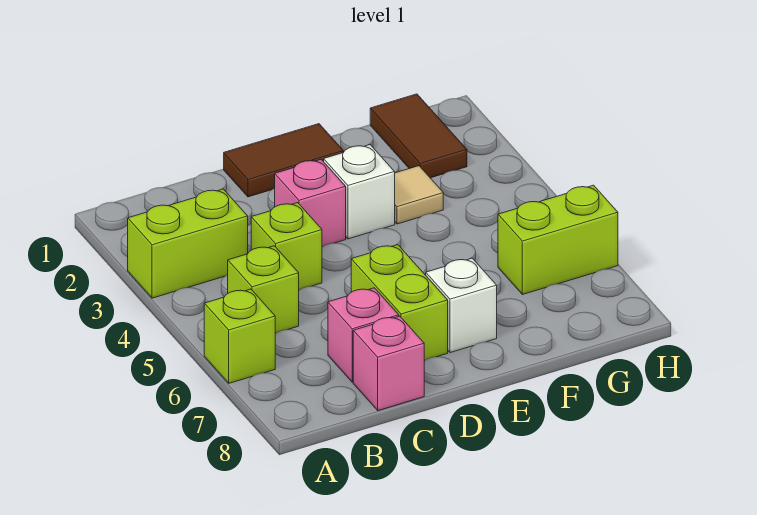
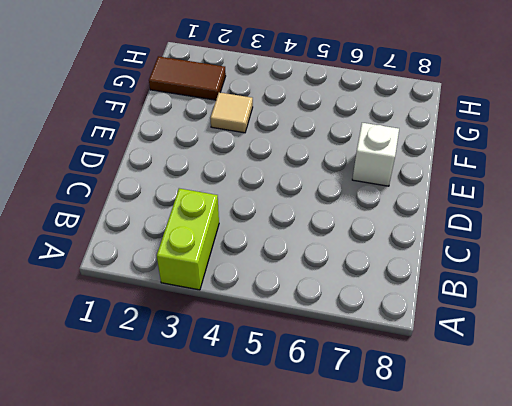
none -> lime brick A6 level 1
none -> lime brick B5 level 1
none -> lime brick C4 level 1

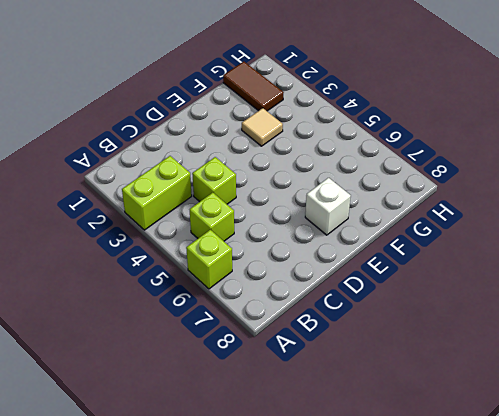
none -> pink brick C7 level 1
none -> pink brick C8 level 1
none -> brown tile D1:E1 level 1

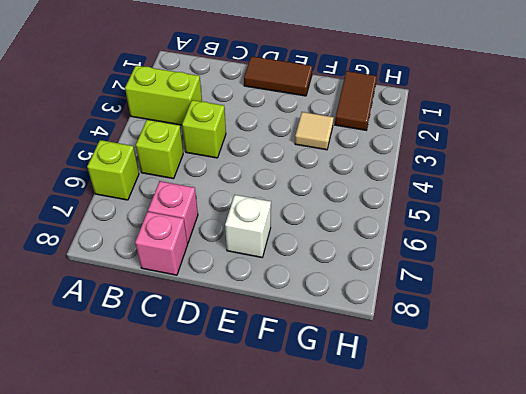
none -> pink brick D3 level 1
none -> lime brick D6:D7 level 1
none -> white brick E3 level 1

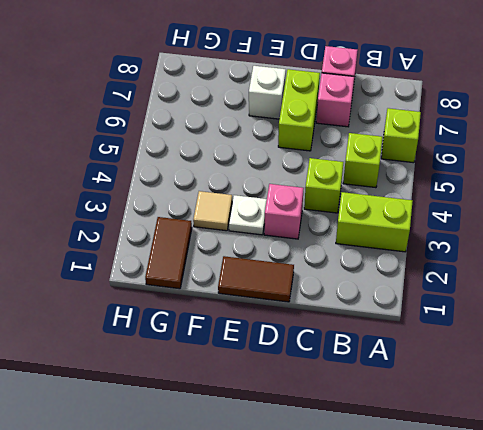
white plate E3 level 1 -> white brick E3 level 1
none -> lime brick G6:H6 level 1

